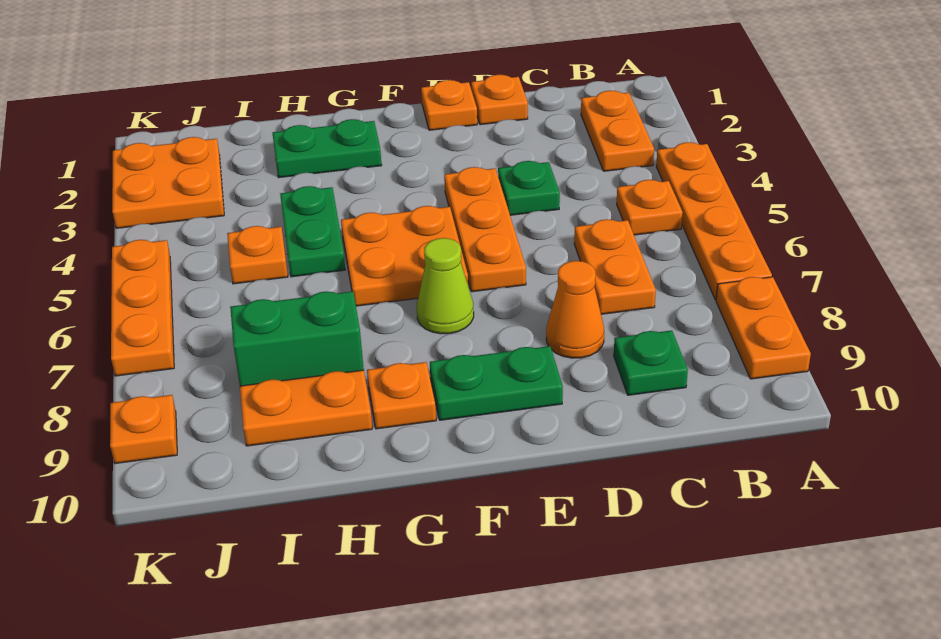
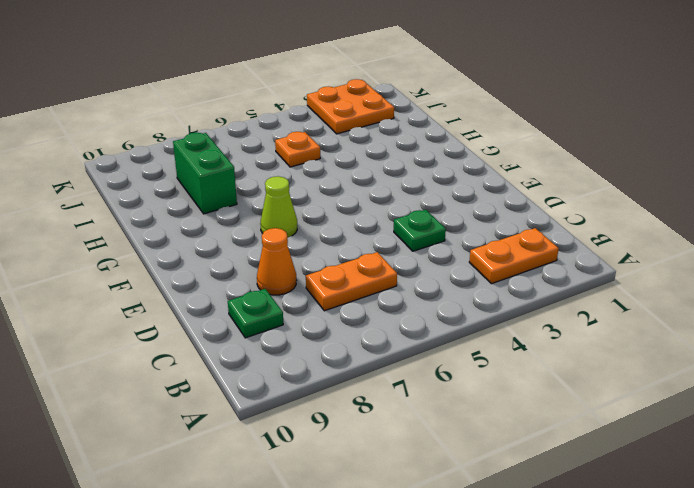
none -> orange plate A4:A7 level 1
none -> orange plate A8:A9 level 1
none -> orange plate B5 level 1

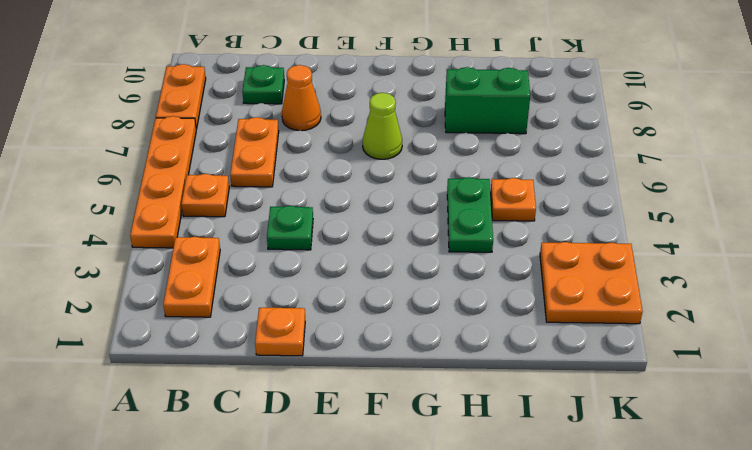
none -> orange plate E1 level 1
none -> orange plate E4:E6 level 1
none -> green plate E9:F9 level 1

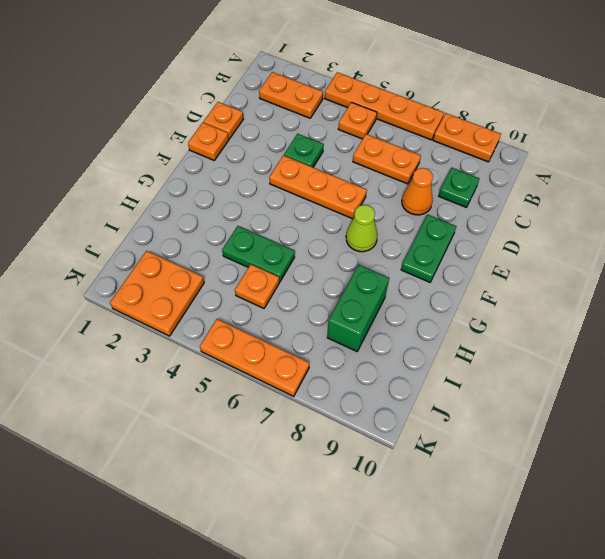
none -> orange plate F5:G6 level 1
none -> green plate G2:H2 level 1
none -> orange plate G9 level 1

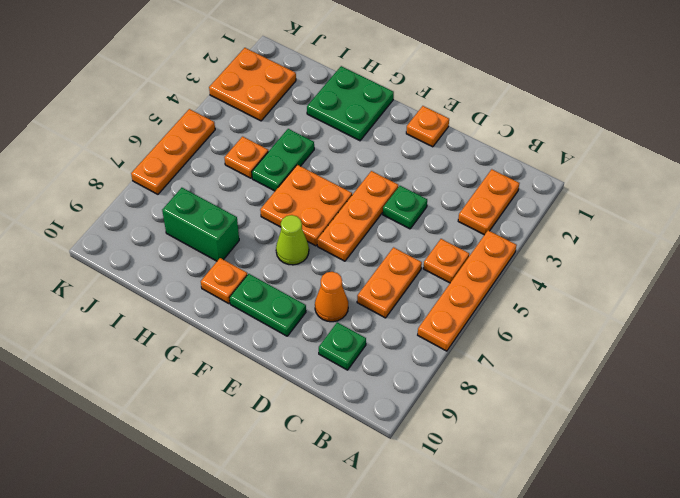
green plate G1:H2 level 1 -> green plate G2:H2 level 1
none -> orange plate A8:A9 level 1
none -> orange plate D1 level 1
none -> orange plate H9:I9 level 1

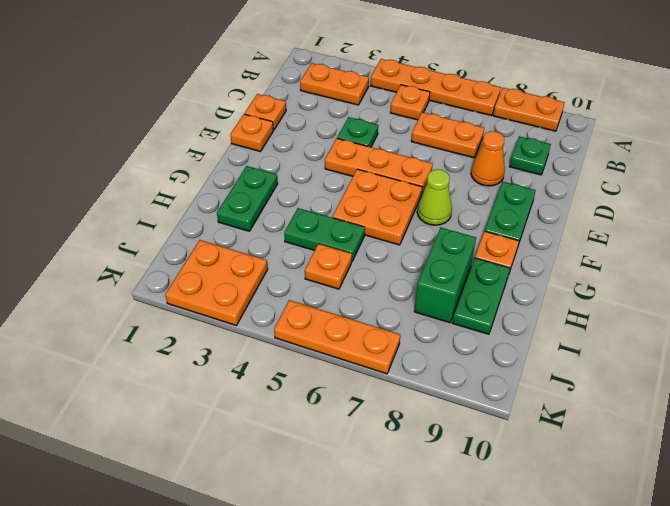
green plate H9:I9 level 1 -> orange plate H9:I9 level 1
none -> orange plate K9 level 1

